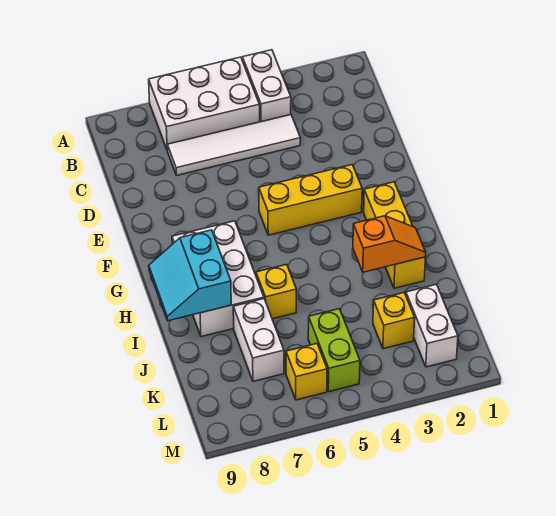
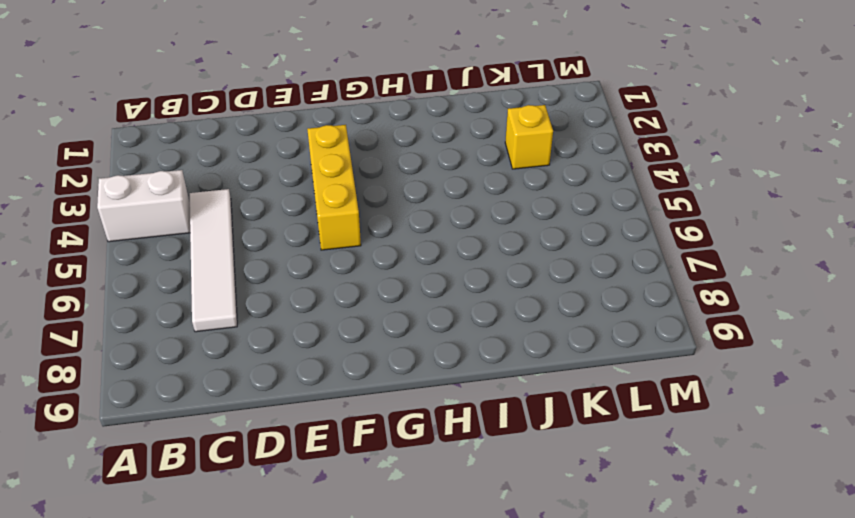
none -> white brick A5:B7 level 1
none -> yellow brick G2:I2 level 1
none -> white brick G7:I8 level 1

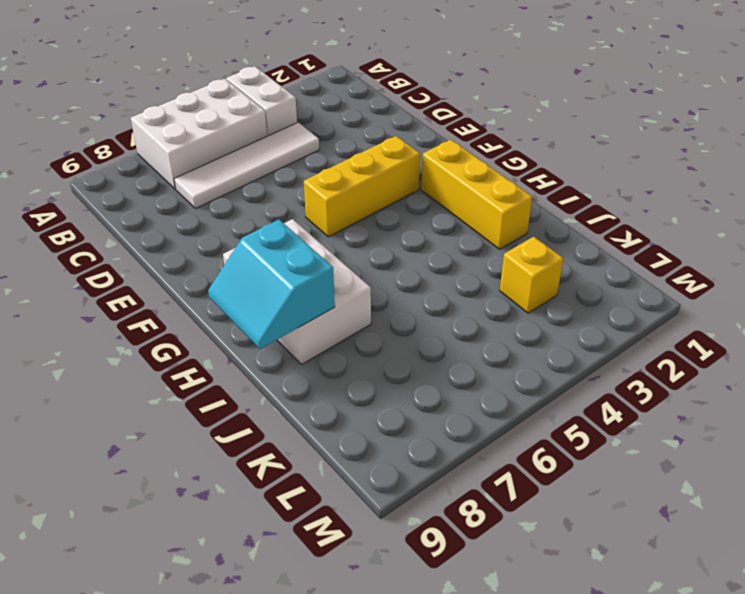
none -> yellow brick I6 level 1
none -> white brick J7:K7 level 1
none -> white brick K2:L2 level 1

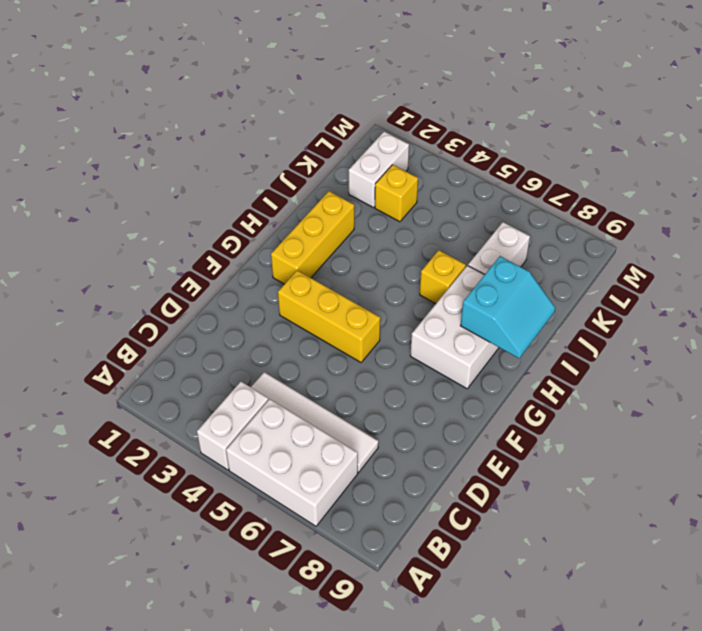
none -> lime brick K5:L5 level 1
none -> yellow brick L6 level 1
none -> orange slope I2:I3 level 2 top 3

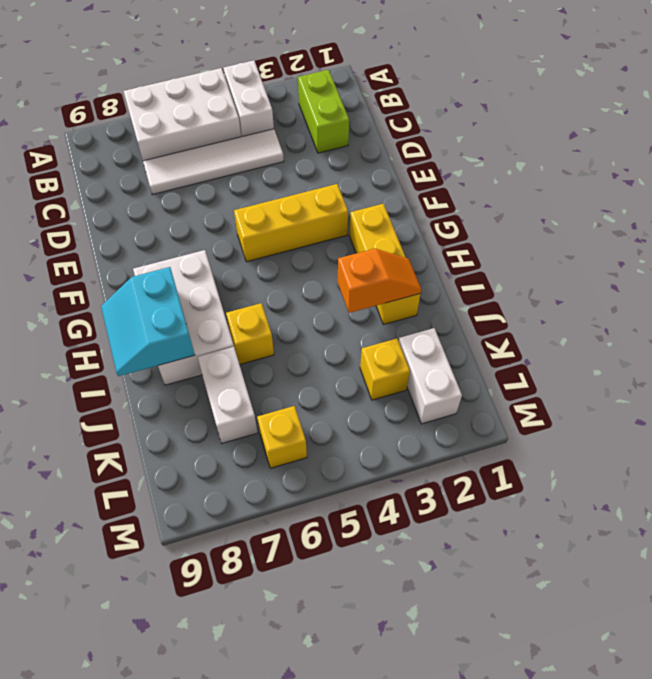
lime brick B2:C2 level 1 -> lime brick K5:L5 level 1

